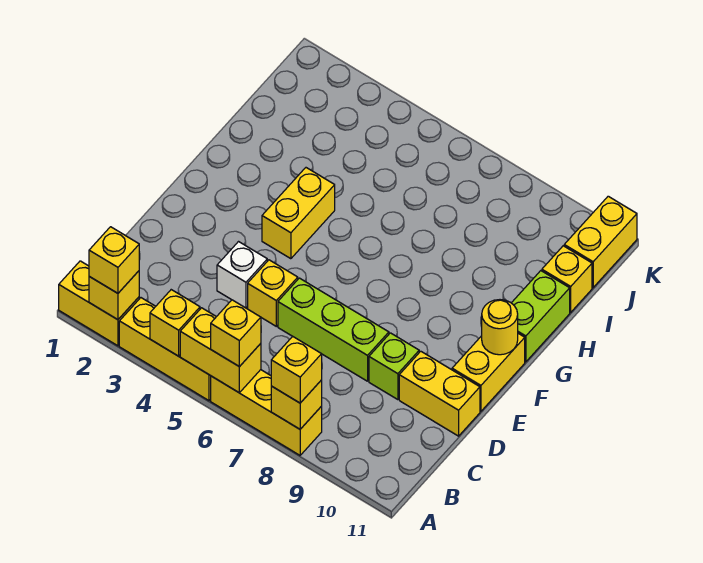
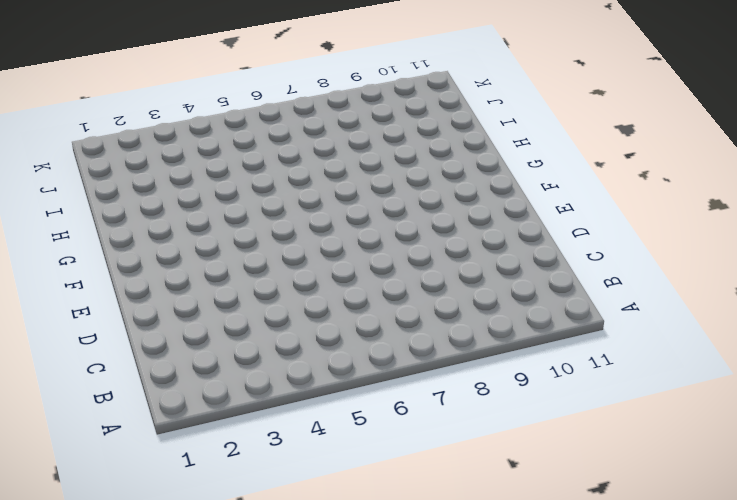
none -> yellow brick A1:A2 level 1
none -> yellow brick A3:A5 level 1
none -> yellow brick A6:A8 level 1

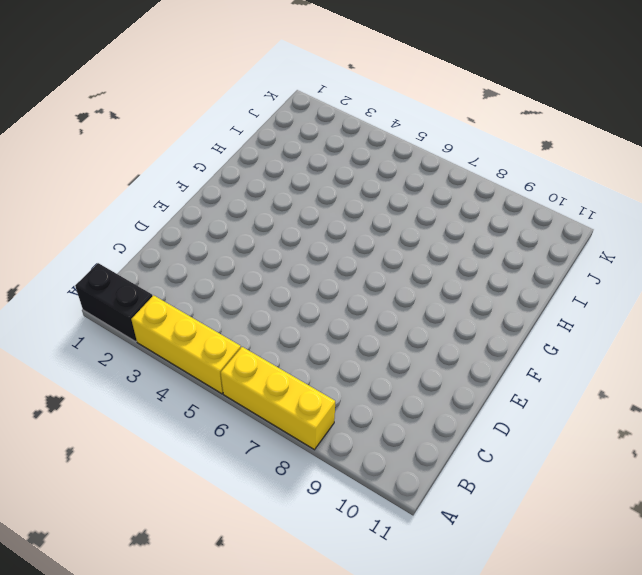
black brick A1:A2 level 1 -> yellow brick A1:A2 level 1
none -> white brick D4 level 1
none -> yellow brick D5 level 1
none -> lime brick D6:D8 level 1

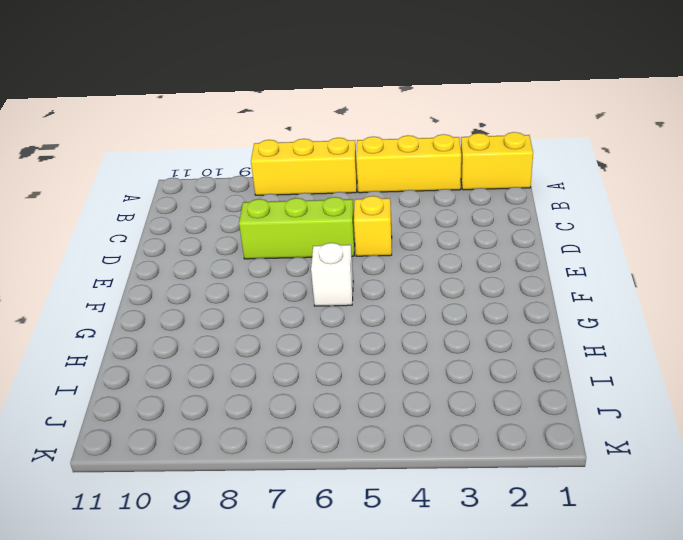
white brick F6 level 1 -> white brick D4 level 1
none -> lime brick D9 level 1
none -> yellow brick D10:D11 level 1
none -> yellow brick E11:F11 level 1

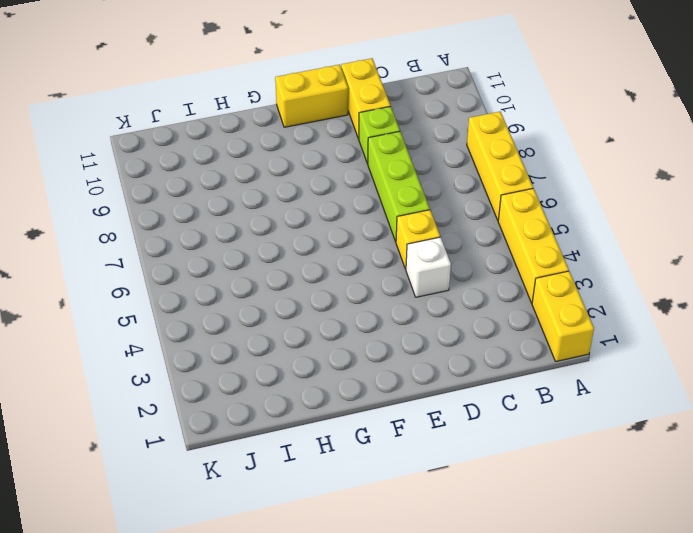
none -> yellow brick F4:G4 level 1
none -> lime brick G11:H11 level 1
none -> yellow brick I11 level 1

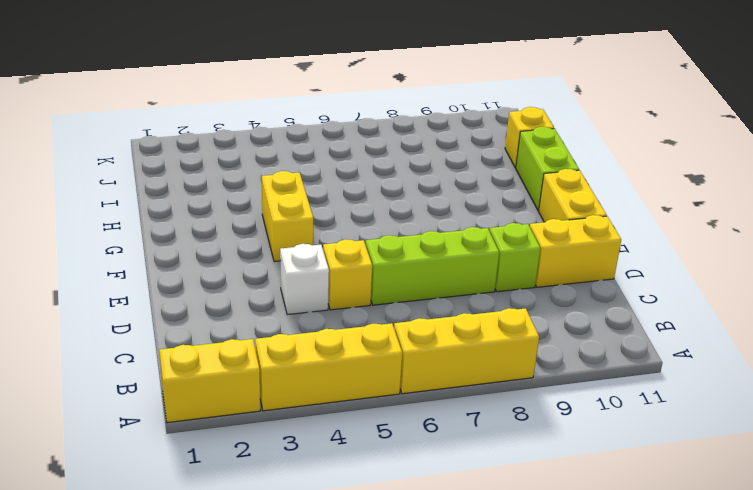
none -> yellow brick J11:K11 level 1
none -> yellow brick A2 level 2
none -> yellow brick A4 level 2

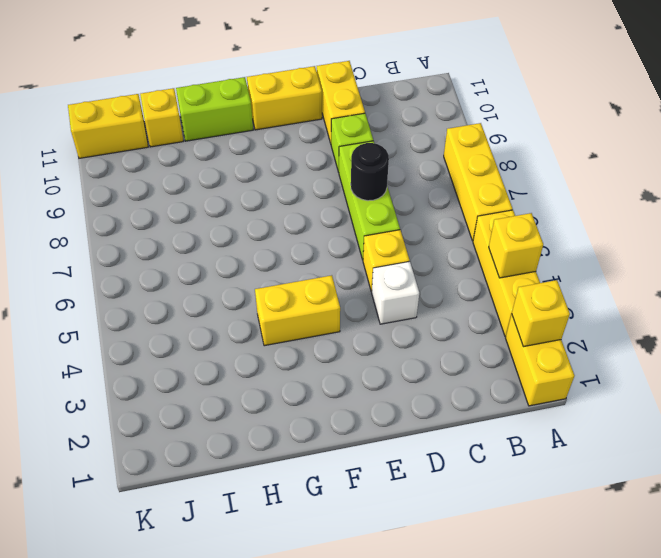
black round brick D7 level 2 -> none
none -> yellow brick A5:A6 level 2
none -> yellow brick A8 level 2
none -> yellow round brick F11 level 2

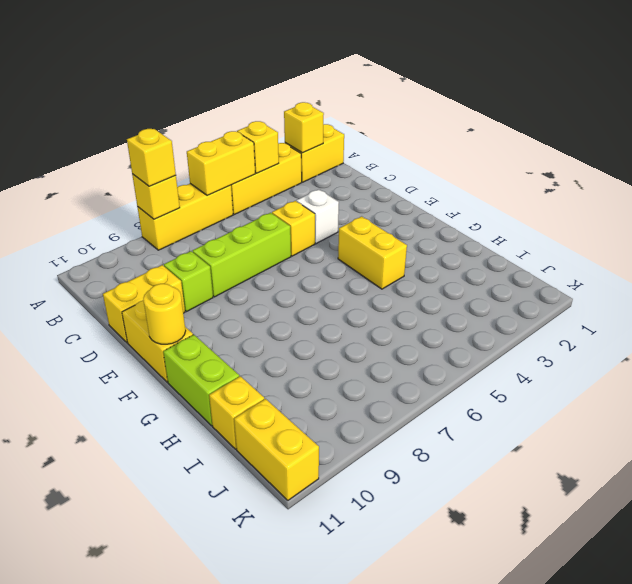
none -> yellow brick A2 level 3
none -> yellow brick A6 level 3

